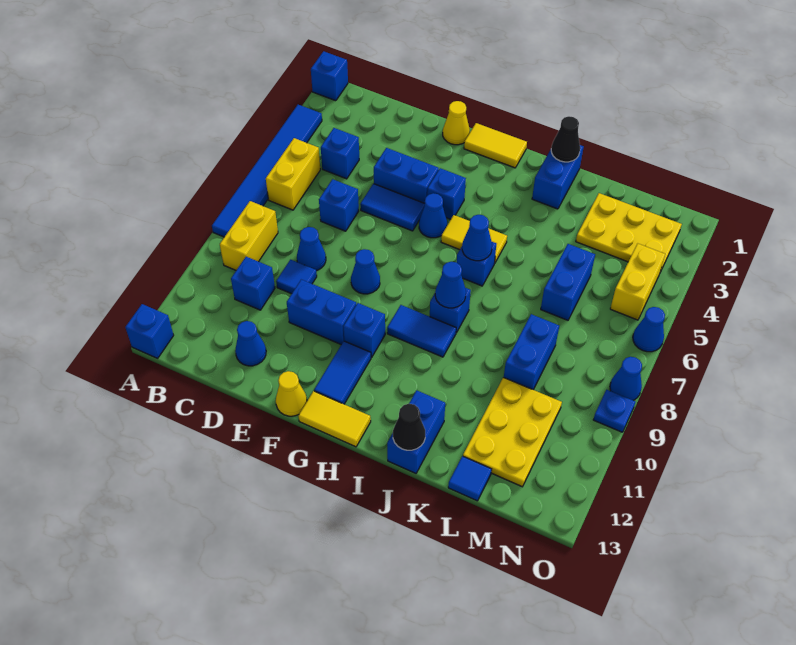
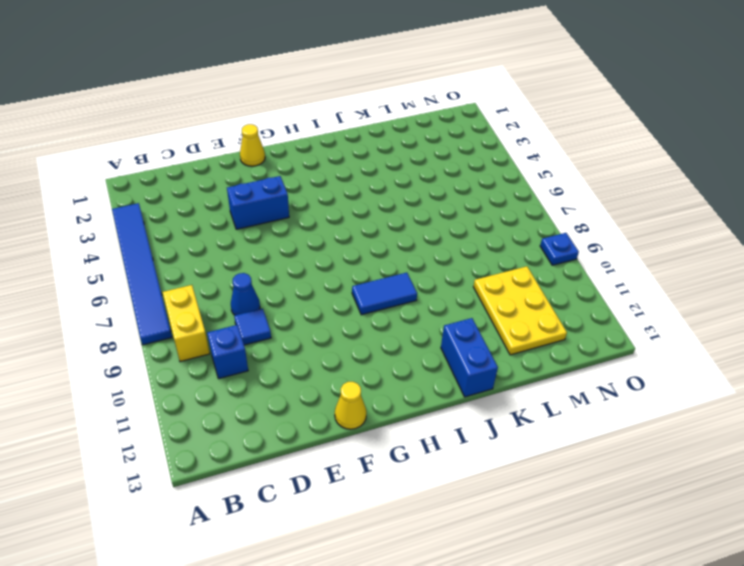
none -> blue brick A1 level 1
none -> blue brick A13 level 1
none -> yellow brick B5:B6 level 1
none -> blue brick C4 level 1

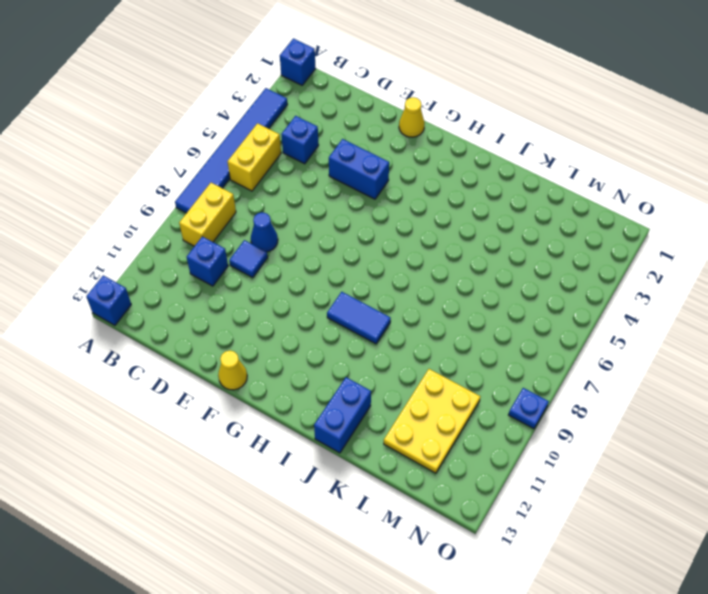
none -> blue brick D6 level 1
none -> blue cone D12 level 1
none -> blue tile E5:F5 level 1
none -> blue brick E10:F10 level 1

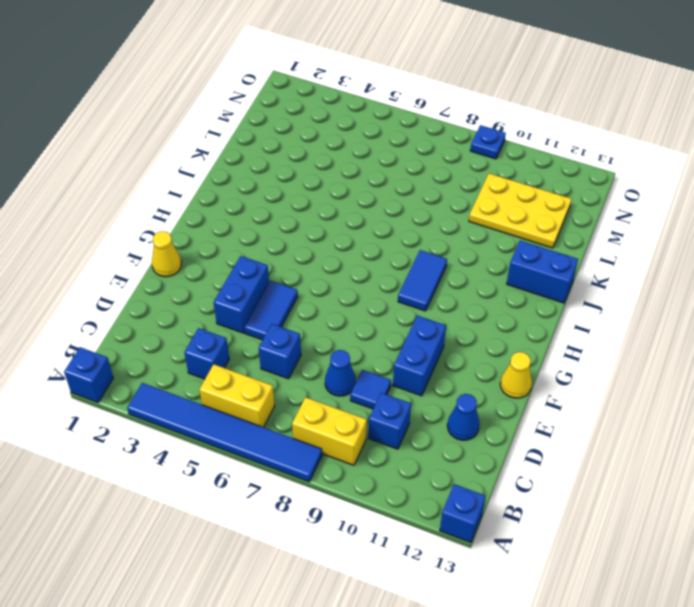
none -> blue cone F8 level 1
none -> yellow tile G1:H1 level 1
none -> blue brick G4 level 1
none -> blue cone G5 level 1

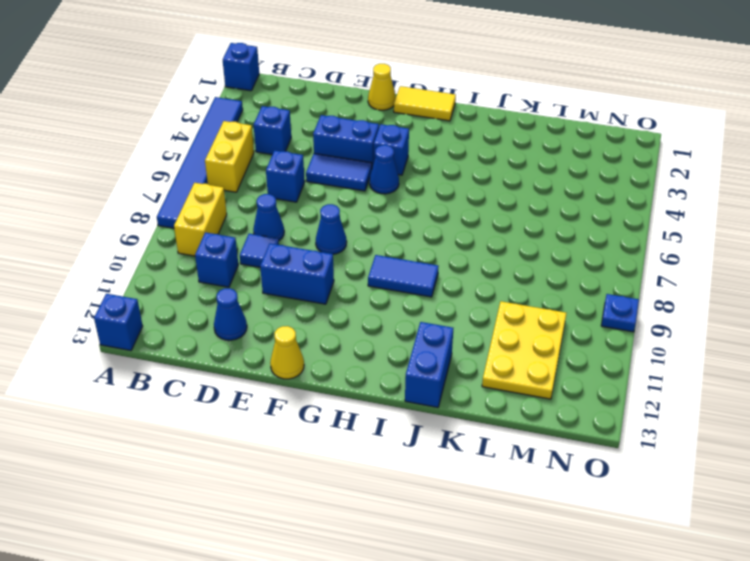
none -> blue brick G10 level 1
none -> blue tile G11:G12 level 1
none -> yellow tile G13:H13 level 1
none -> yellow tile H5:I5 level 1

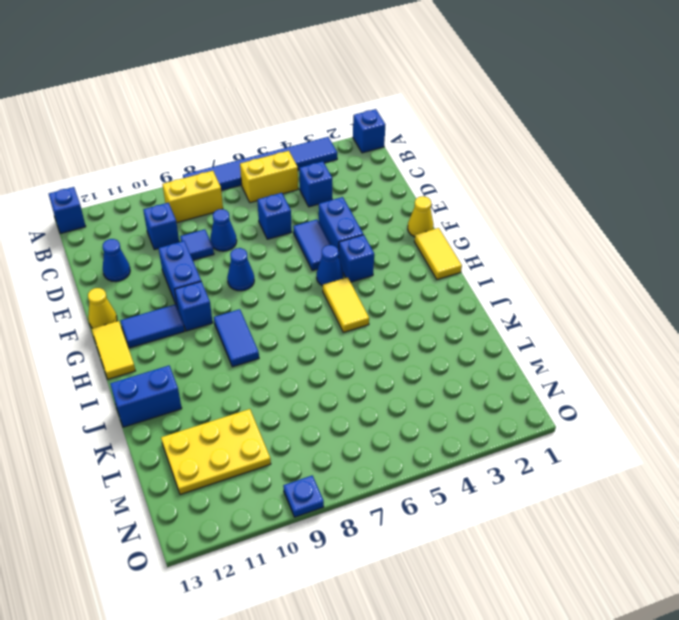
none -> blue brick I6 level 1
none -> blue brick I8 level 1
none -> blue brick J1:J2 level 1
none -> yellow plate L2:N3 level 1

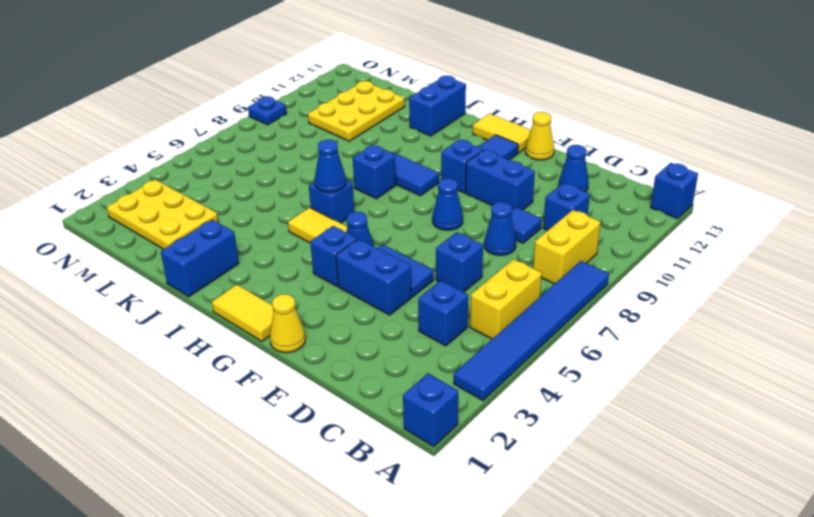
none -> blue brick L5:L6 level 1
none -> blue brick L8:L9 level 1
none -> blue tile L13 level 1
none -> yellow brick N4:N5 level 1

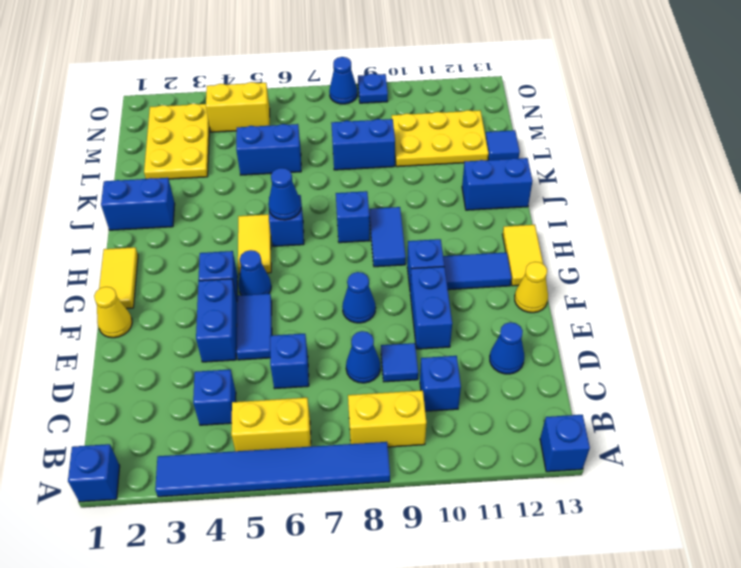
none -> blue cone O6 level 1
none -> blue cone I8 level 2
none -> black cone J1 level 2
none -> black cone J13 level 2

